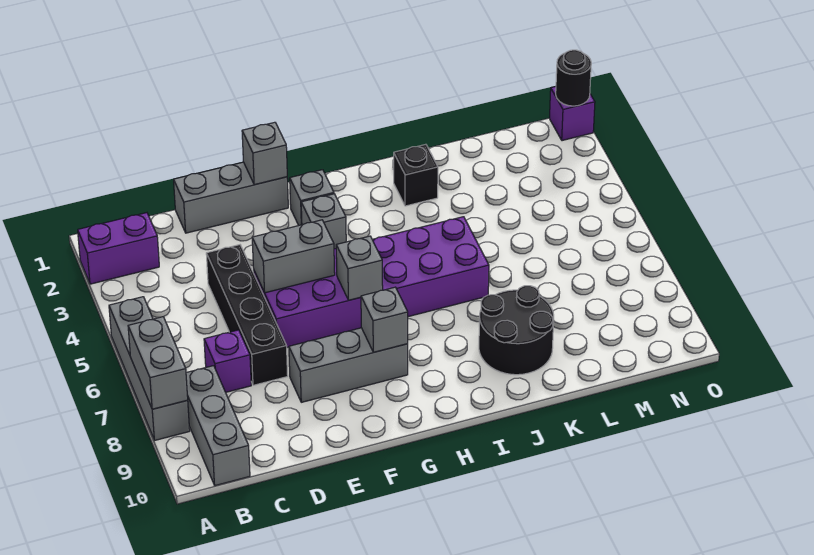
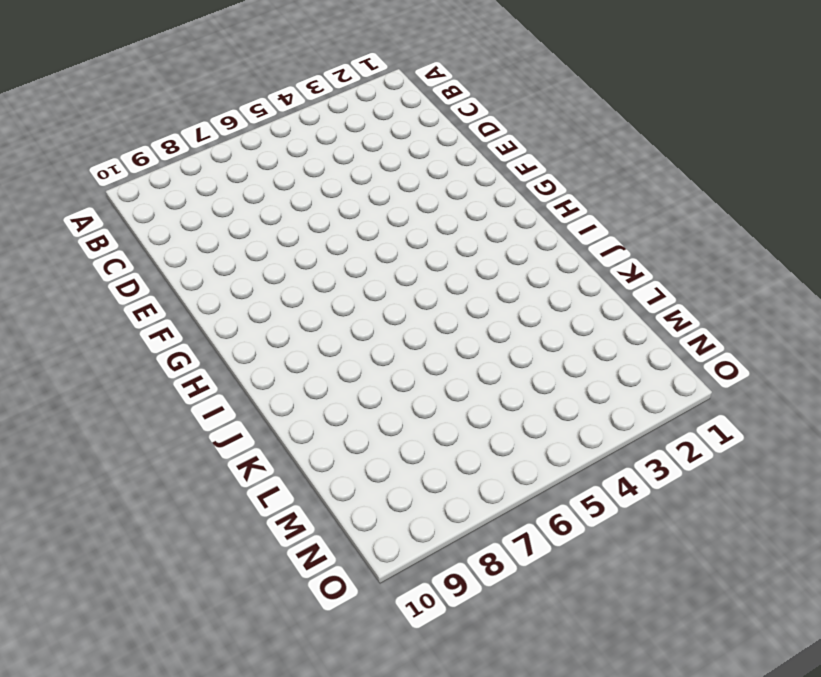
none -> purple brick A2:B2 level 1
none -> grey brick A5:A8 level 1
none -> grey brick B8:B10 level 1

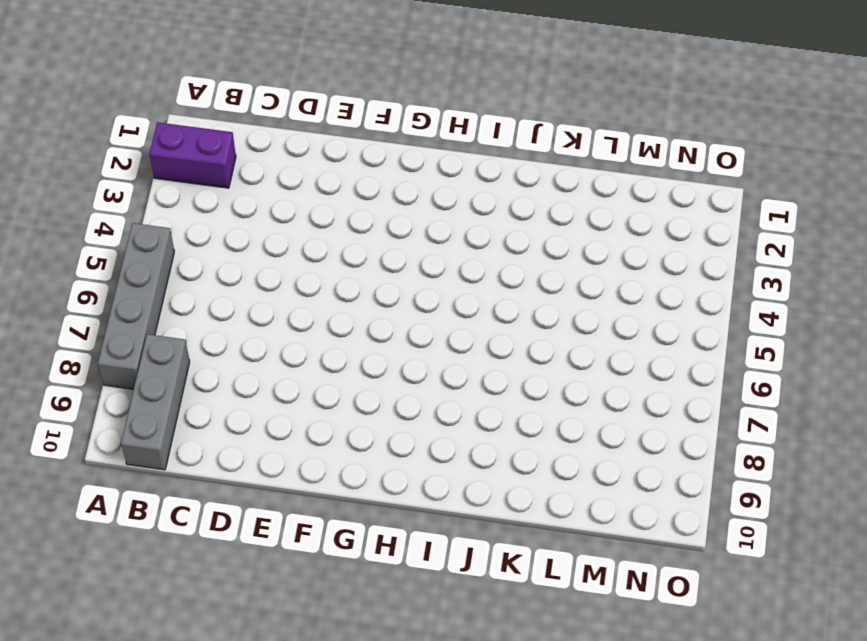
none -> purple brick C7 level 1
none -> grey brick D1:F1 level 1
none -> black brick D4:D7 level 1

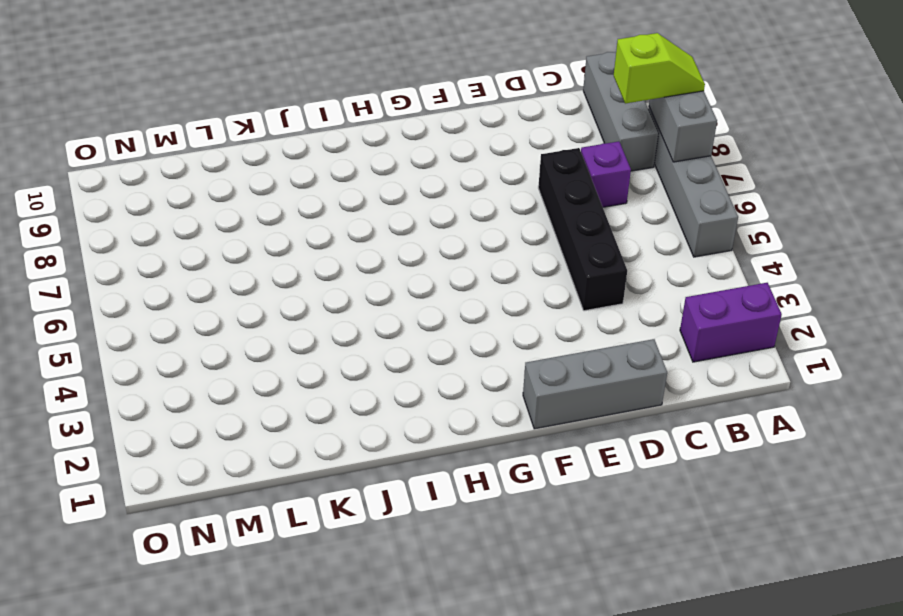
lime slope A8:B8 level 3 top B -> none
none -> purple brick E5:J6 level 1
none -> grey brick E8:G8 level 1
none -> grey brick G2 level 1

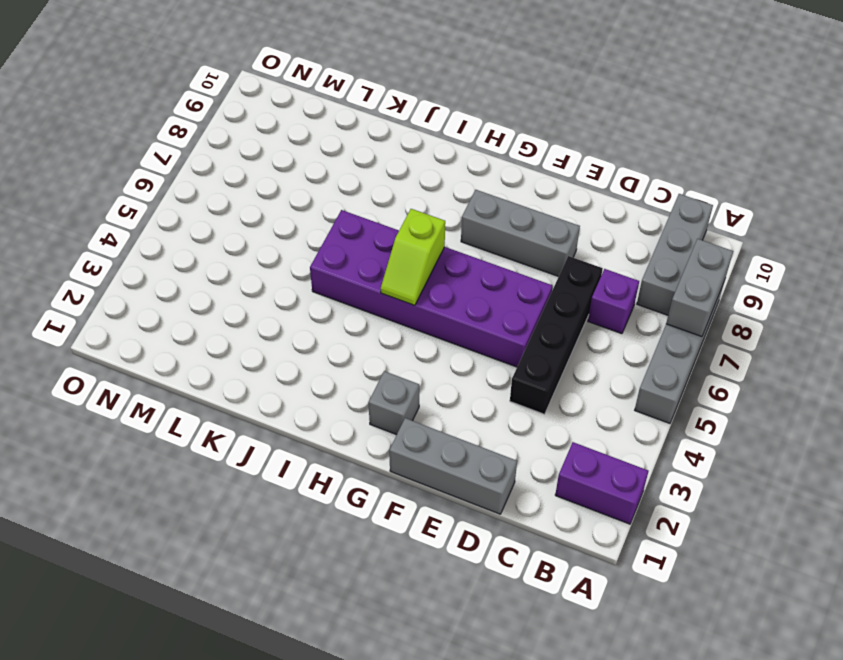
lime slope H5:H6 level 2 top 6 -> none
none -> grey brick G3 level 1
none -> black brick J2 level 1
none -> black round brick J8:K9 level 1

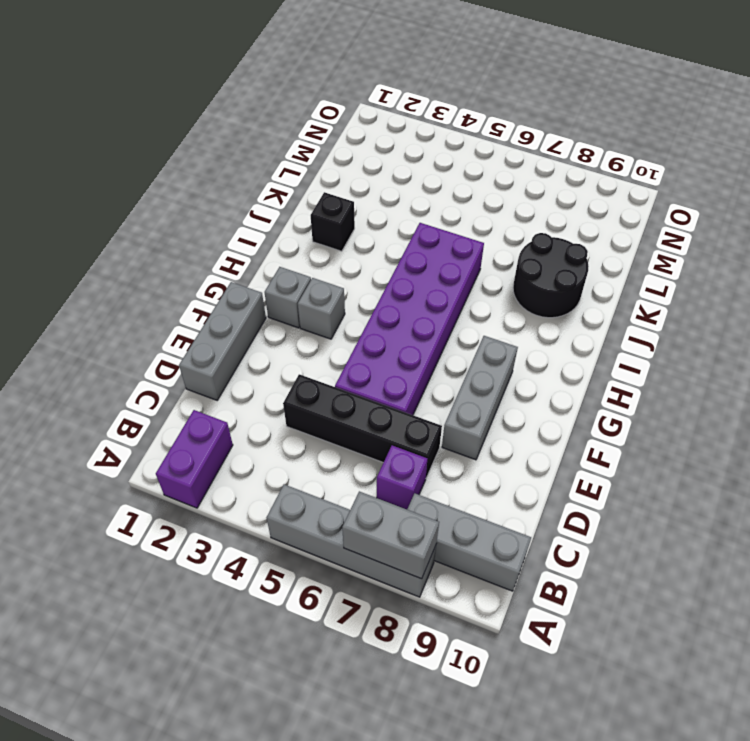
none -> purple brick O1 level 1
none -> grey brick E5:F5 level 2
none -> grey brick F1 level 2

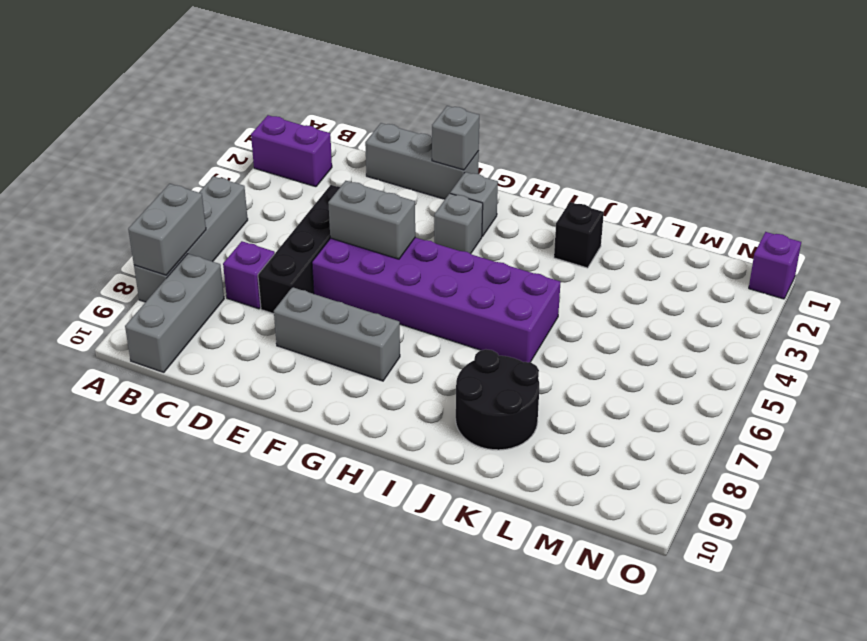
none -> grey brick G6 level 2
none -> grey brick G8 level 2
none -> black round brick O1 level 2

